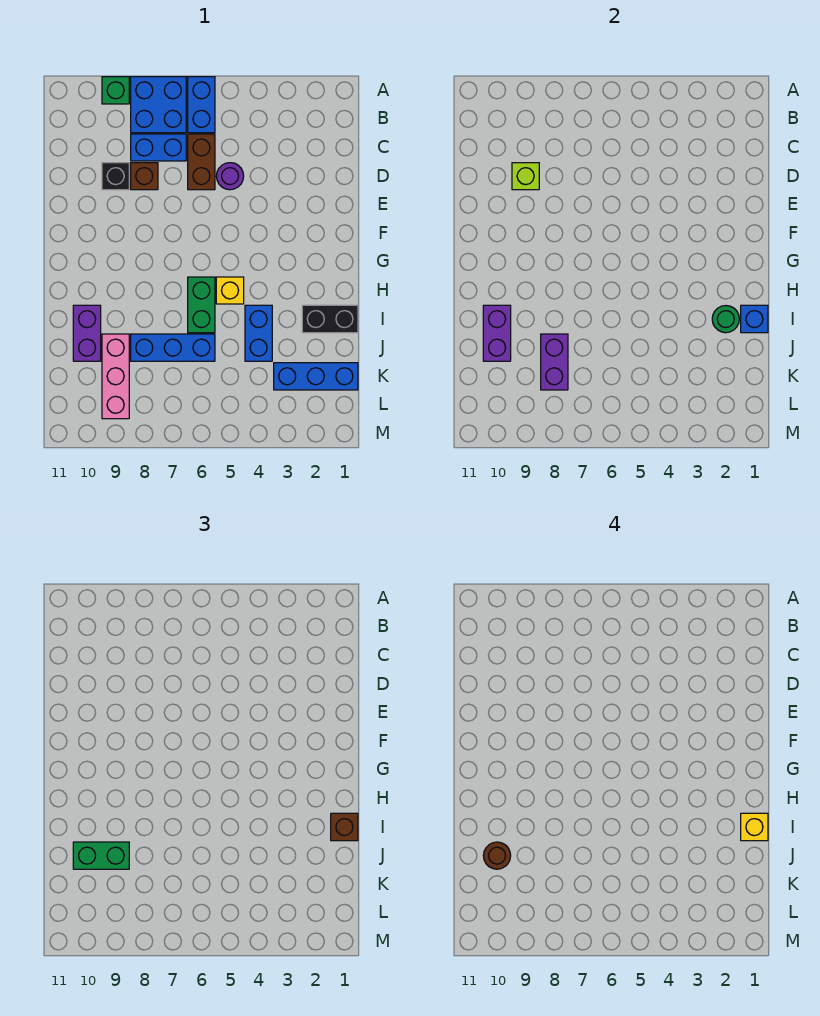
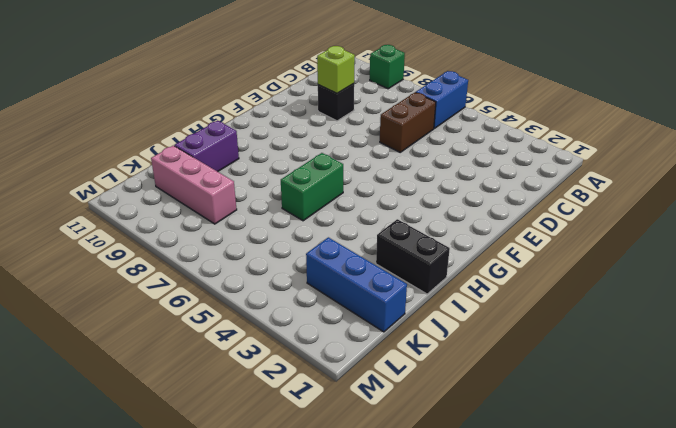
pink brick K8:K10 level 1 -> pink brick J9:L9 level 1
none -> blue brick A7:B8 level 1
none -> blue brick C7:C8 level 1
none -> purple round brick D5 level 1

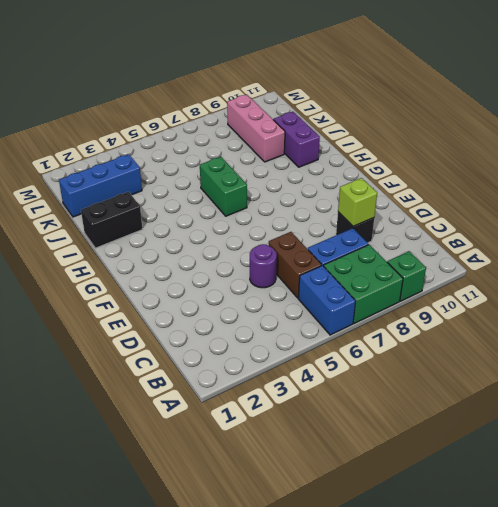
green brick A7:B8 level 1 -> blue brick A7:B8 level 1
none -> brown brick D8 level 1
none -> yellow brick H5 level 1
none -> blue brick I4:J4 level 1

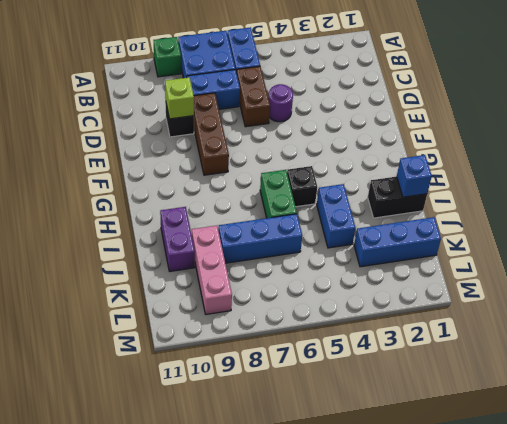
brown brick D8:F8 level 1 -> brown brick D8 level 1
black brick H5 level 1 -> yellow brick H5 level 1
none -> green round brick I2 level 2
none -> purple brick I10:J10 level 2
none -> purple brick J8:K8 level 2

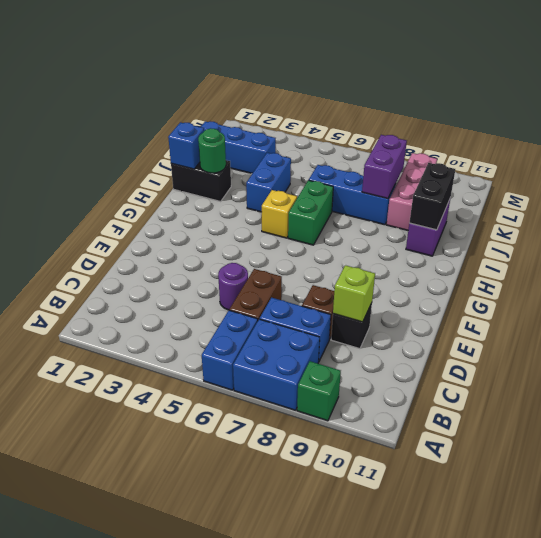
black brick I10:J10 level 2 -> purple brick I10:J10 level 2
none -> brown brick I1 level 3
none -> green brick J9:J10 level 3
none -> yellow brick I1 level 4

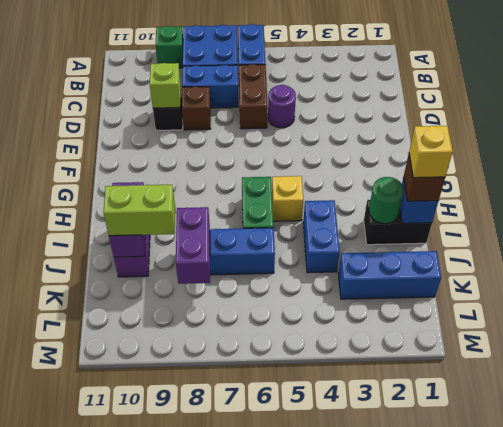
lime brick J9:J10 level 3 -> green brick J9:J10 level 3
none -> pink brick J9:L9 level 1
none -> brown round brick J10 level 4

